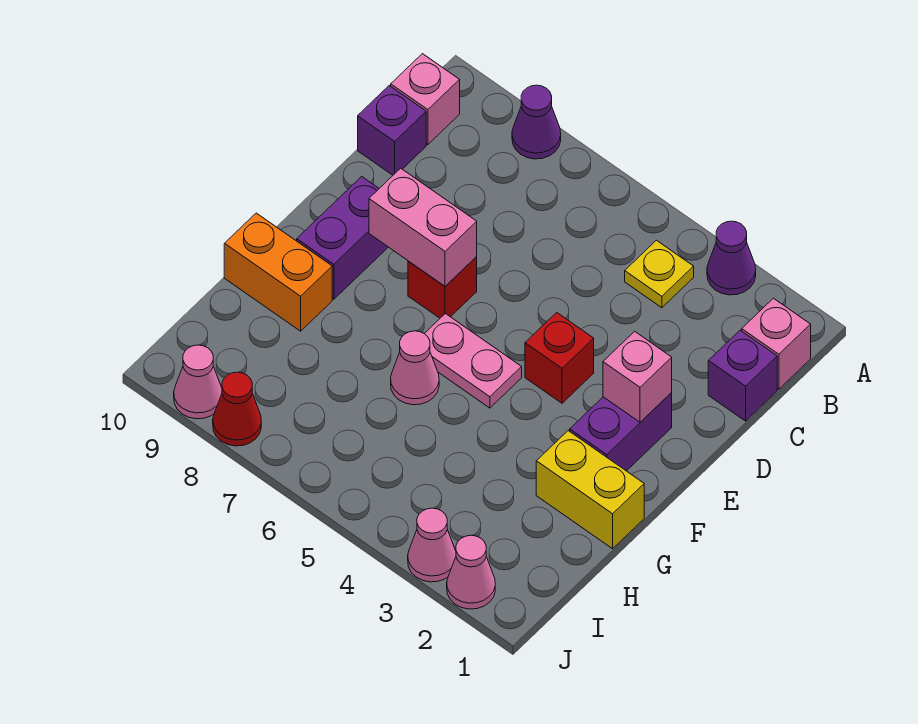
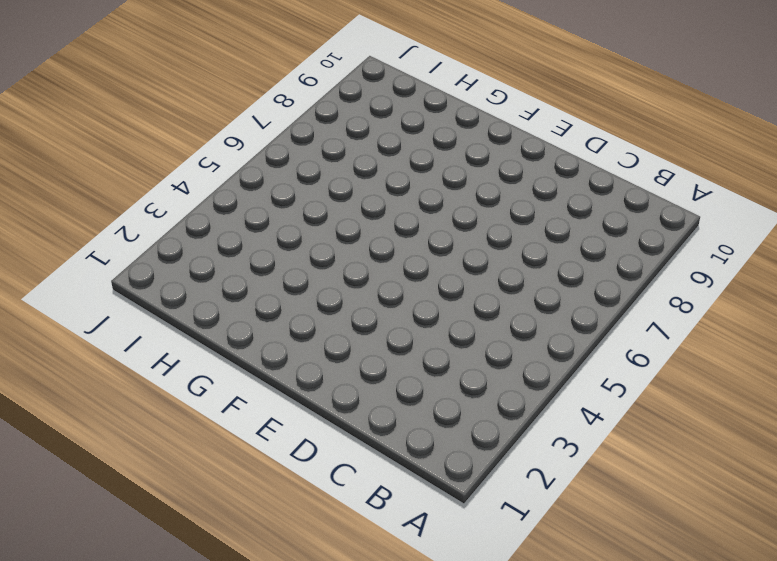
none -> purple cone A3 level 1
none -> purple cone A8 level 1
none -> pink brick B1 level 1

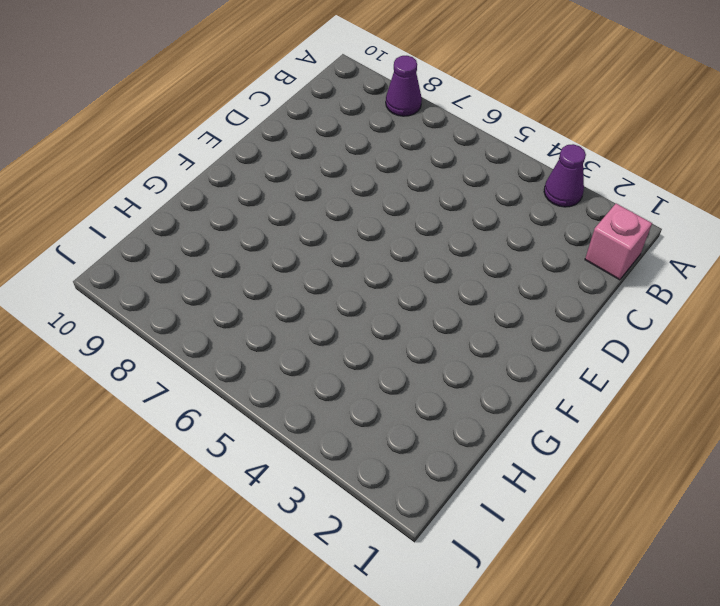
none -> yellow plate B4 level 1
none -> pink brick B10 level 1
none -> purple brick C1 level 1

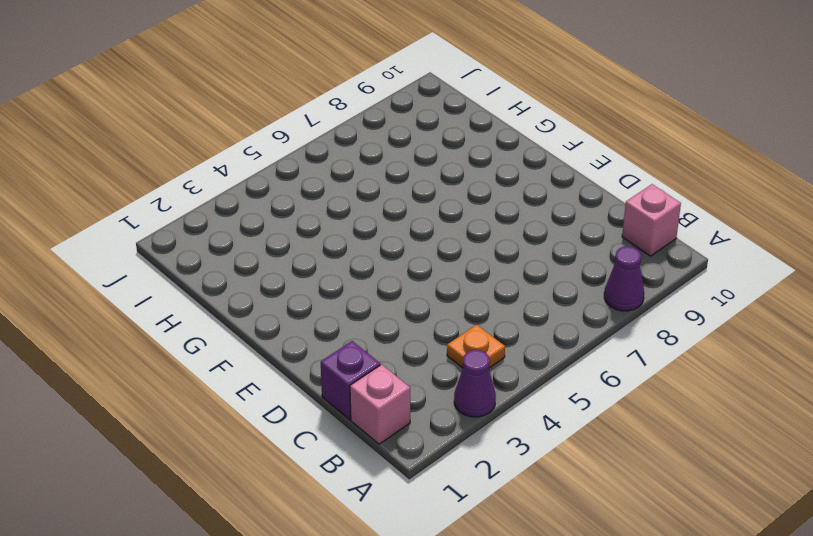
orange plate B4 level 1 -> yellow plate B4 level 1
none -> purple brick C10 level 1
none -> purple brick E2:F2 level 1
none -> red brick E4 level 1

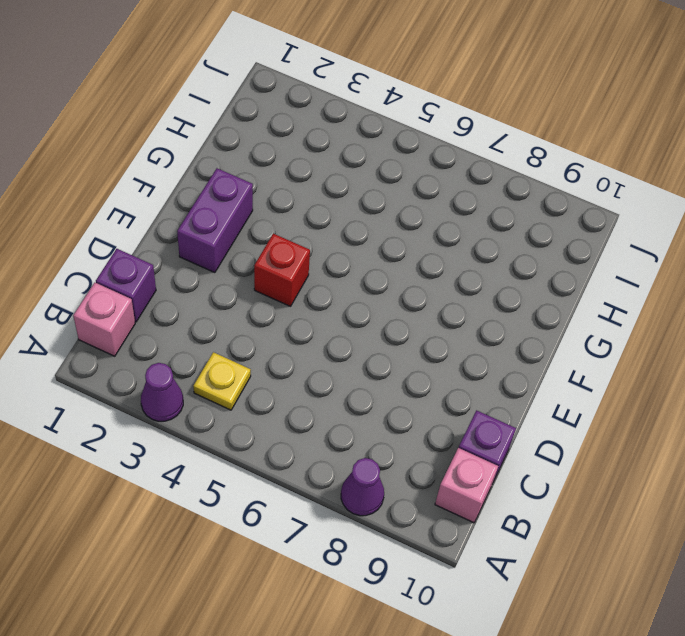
none -> red brick E7 level 1
none -> purple brick E9:F9 level 1
none -> pink plate F5:F6 level 1

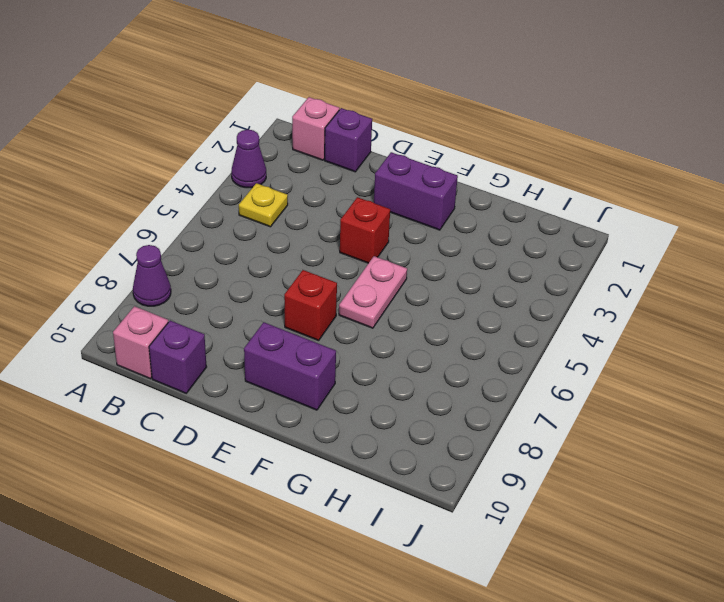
none -> yellow brick G1:G2 level 1
none -> pink cone G6 level 1
none -> orange brick G9:G10 level 1

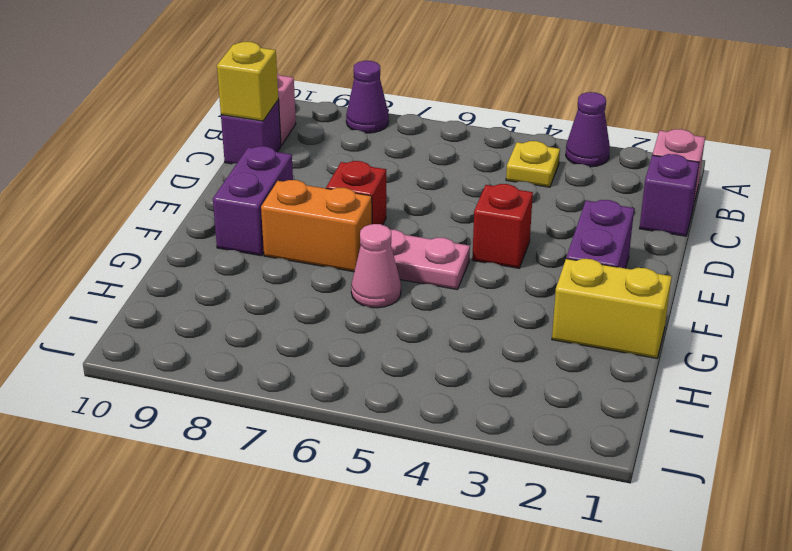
yellow brick C10 level 2 -> none
orange brick F7:F8 level 1 -> orange brick G9:G10 level 1
none -> pink cone J2 level 1
none -> pink cone J3 level 1
none -> red cone J8 level 1

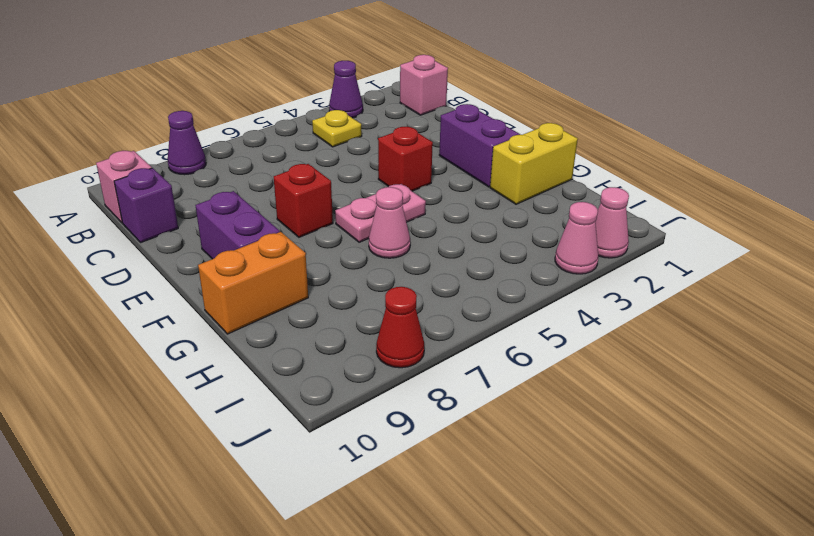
none -> purple brick C1 level 1
none -> pink cone J9 level 1
none -> pink brick E2 level 2

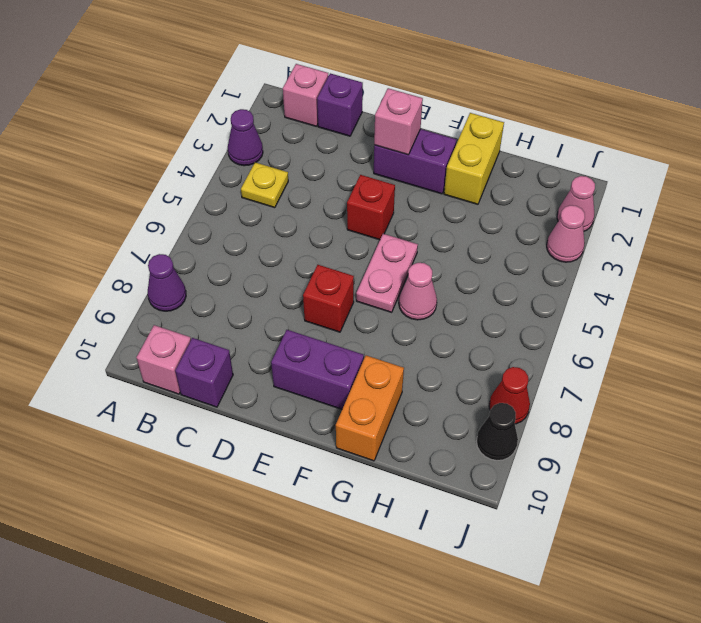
black cone J9 level 1 -> pink cone J9 level 1
none -> pink brick E7:E8 level 2

